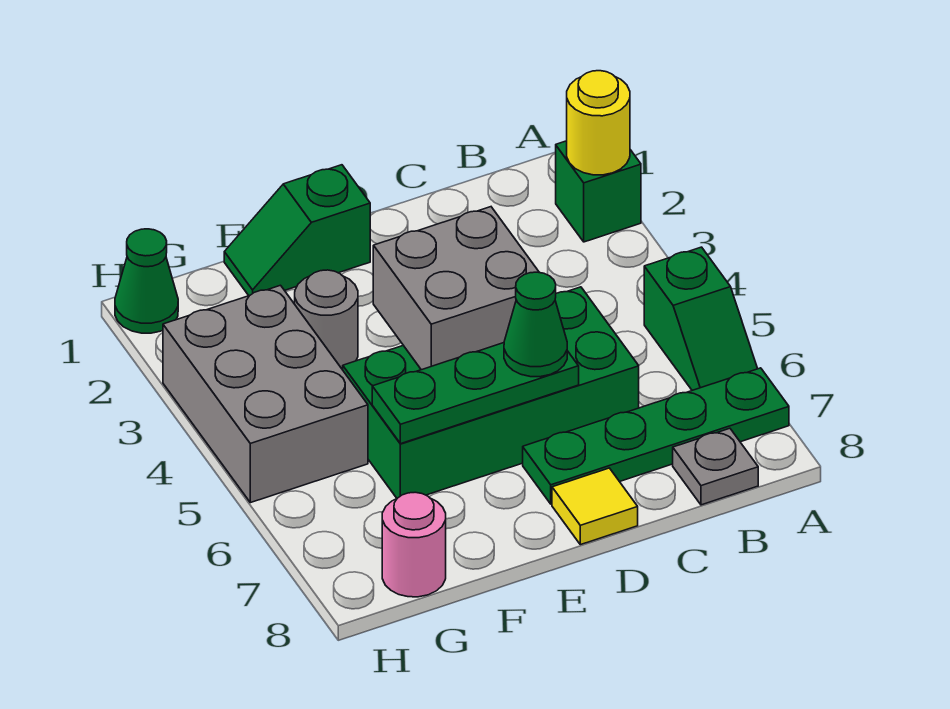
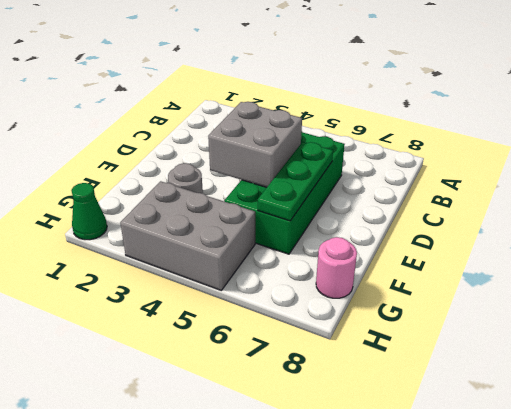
none -> green brick A2 level 1
none -> green slope A5:A6 level 1 top 5
none -> green plate A7:D7 level 1

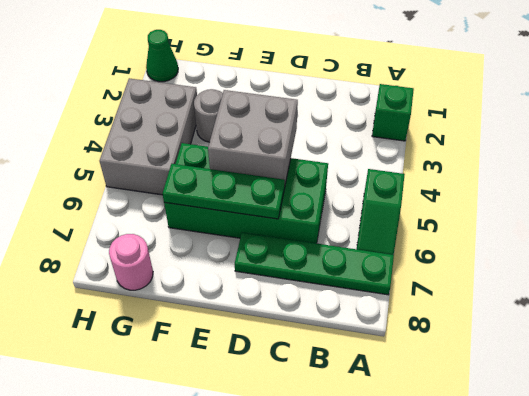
none -> grey plate B8 level 1
none -> yellow tile D8 level 1
none -> green slope E1:F1 level 1 top E

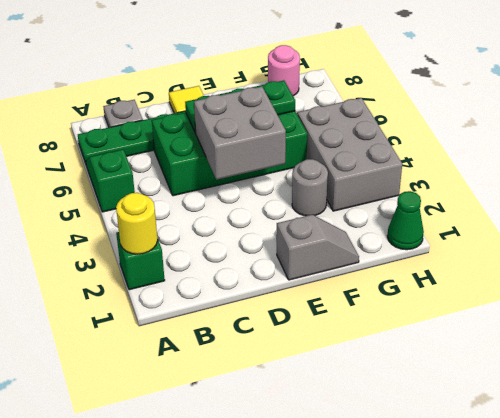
grey slope E1:F1 level 1 top E -> green slope E1:F1 level 1 top E
none -> green cone D6 level 3

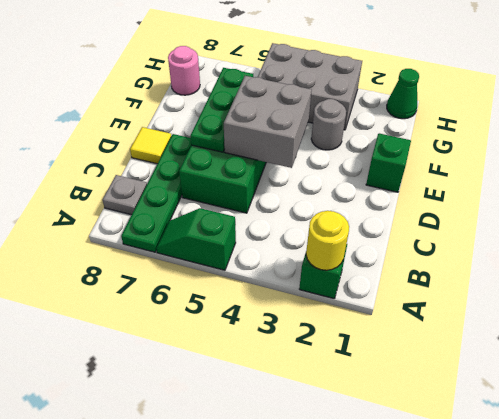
none -> green cone D6 level 3

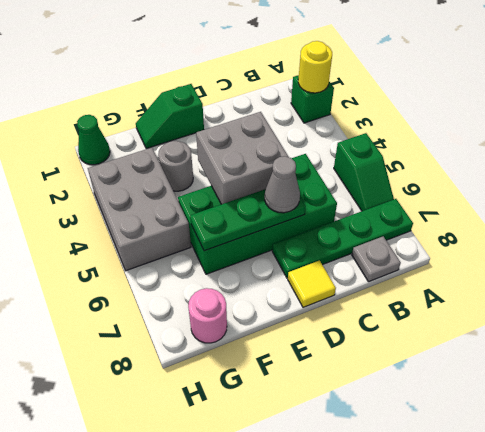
grey cone D6 level 3 -> green cone D6 level 3

